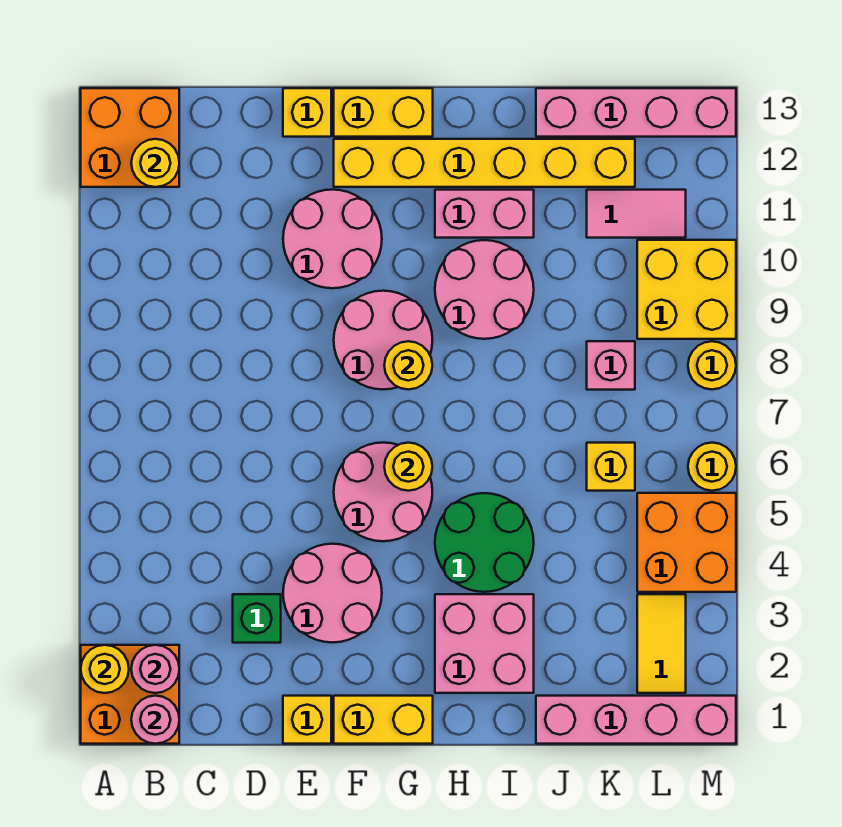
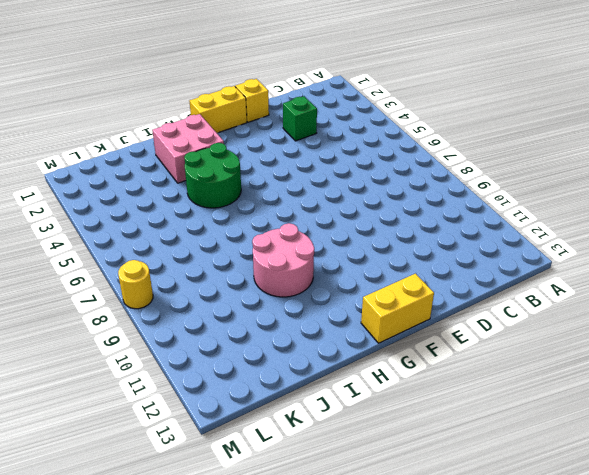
none -> orange brick A1:B2 level 1
none -> orange brick A12:B13 level 1
none -> pink round brick E3:F4 level 1
none -> pink round brick E10:F11 level 1

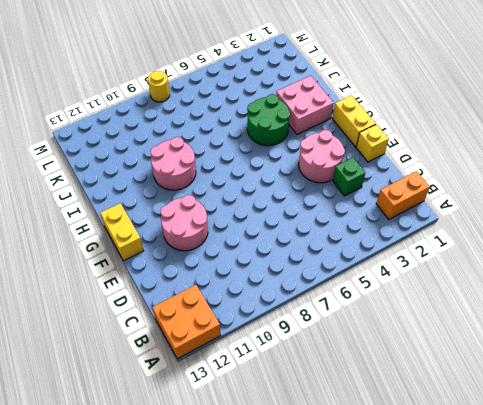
orange brick B1:B2 level 1 -> orange brick A1:B2 level 1
none -> yellow brick E13 level 1
none -> pink round brick F5:G6 level 1
none -> pink round brick F8:G9 level 1
none -> yellow brick F12:K12 level 1

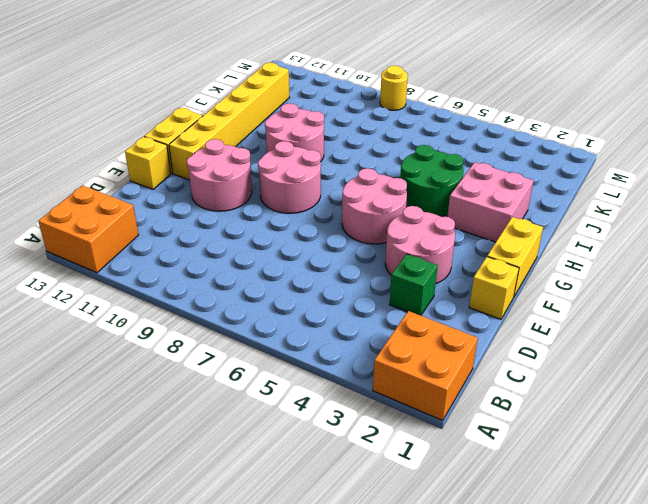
none -> pink brick H11:I11 level 1
none -> pink brick J1:M1 level 1
none -> pink brick J13:M13 level 1
none -> yellow brick K6 level 1

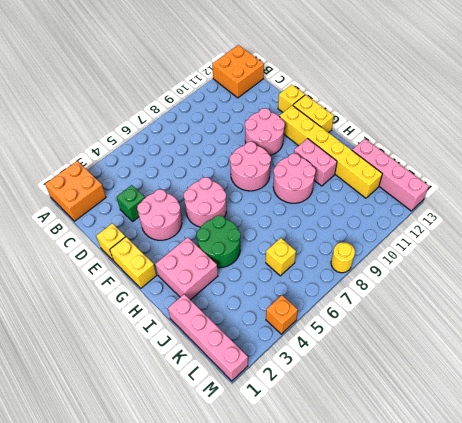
orange brick M4 level 1 -> orange brick L4:M5 level 1
none -> pink brick K8 level 1
none -> pink tile K11:L11 level 1
none -> yellow tile L2:L3 level 1
none -> yellow brick L9:M10 level 1

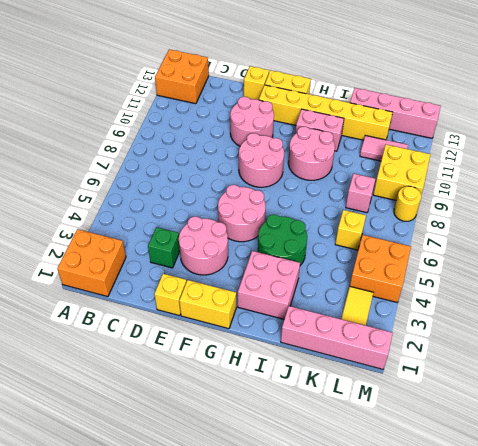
none -> yellow round brick M6 level 1
none -> yellow round brick A2 level 2
none -> pink round brick B1 level 2
none -> pink round brick B2 level 2

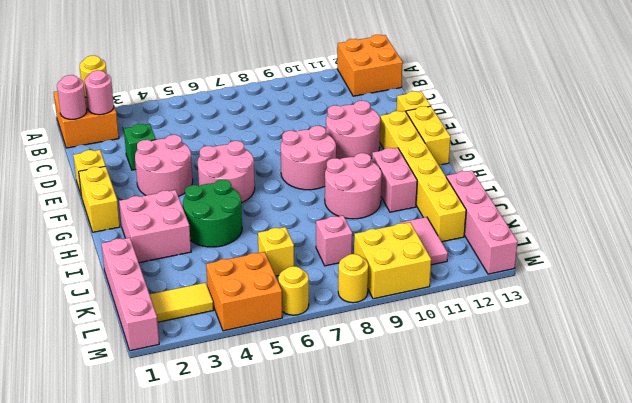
none -> yellow round brick B12 level 2
none -> yellow round brick G6 level 2
none -> yellow round brick G8 level 2

